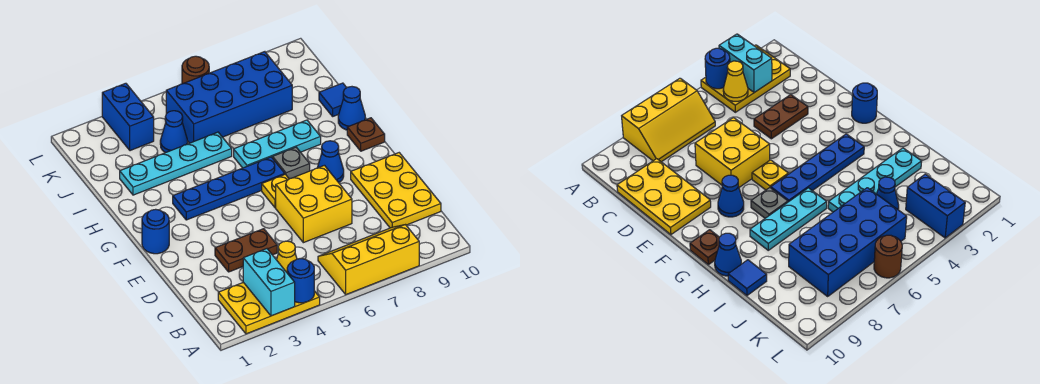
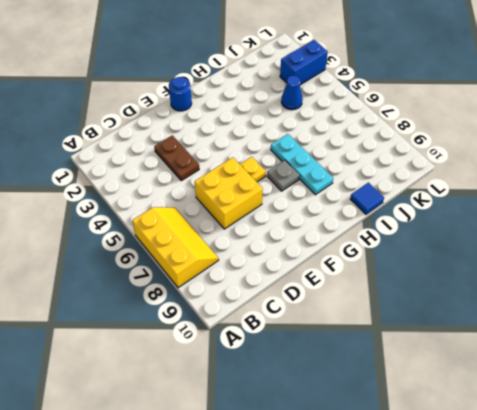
none -> yellow plate A2:B4 level 1
none -> yellow plate C9:E10 level 1
none -> blue cone F8 level 1

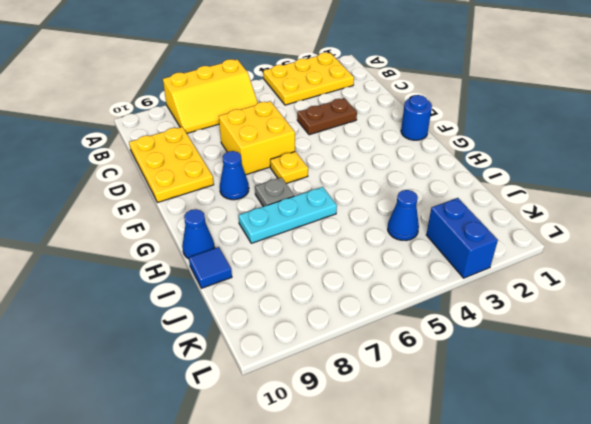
none -> blue plate G3:G6 level 1
none -> brown plate G10 level 1
none -> cyan plate I2:I5 level 1

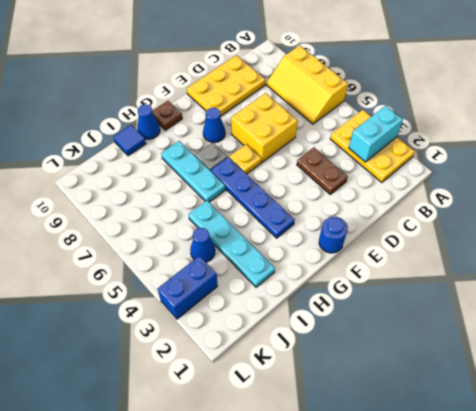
none -> blue brick J5:K8 level 1
none -> brown round brick L6 level 1
none -> blue round brick A4 level 2

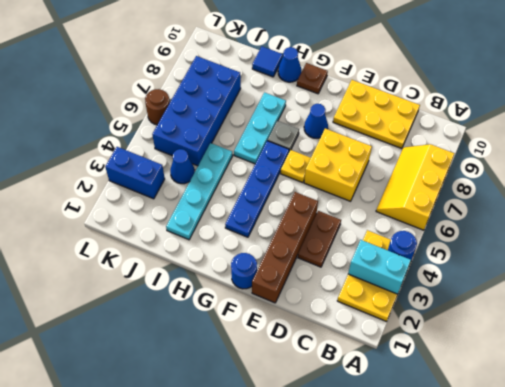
brown brick E1:E4 level 1 -> none
none -> yellow cone B4 level 2

